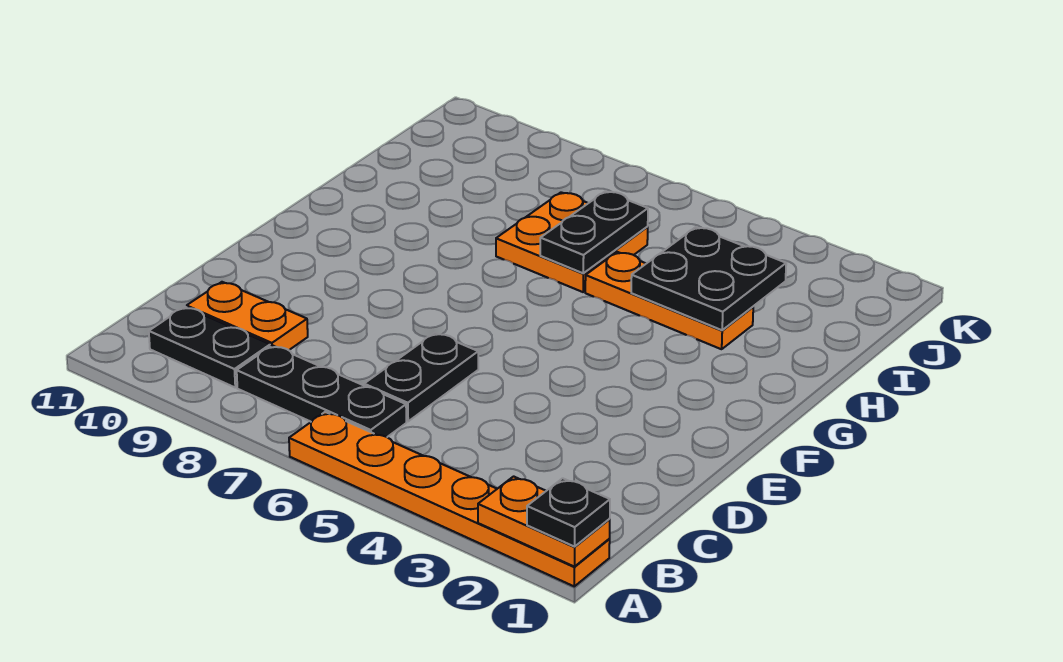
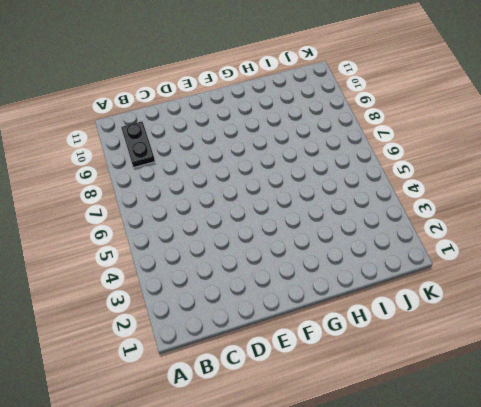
none -> orange plate A1:A6 level 1
none -> black plate B6:B8 level 1

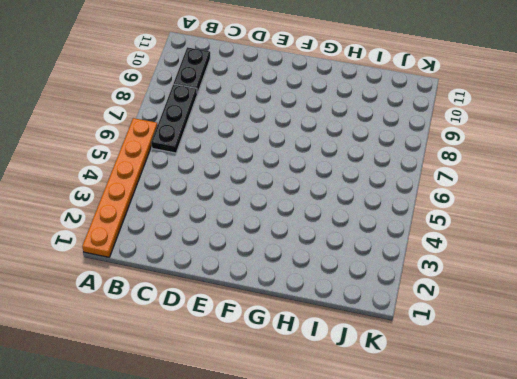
none -> black plate C6:D6 level 1
none -> orange plate C9:C10 level 1

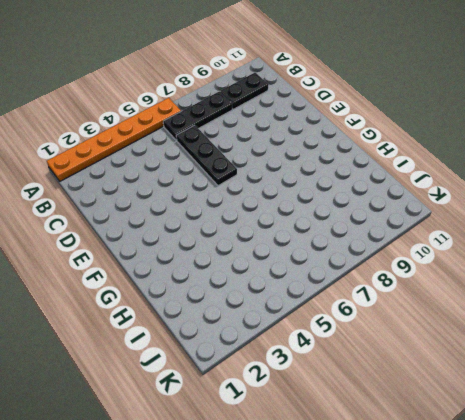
black plate C6:E6 level 1 -> black plate C6:D6 level 1
none -> orange plate C9:C10 level 1
none -> orange plate H3:H5 level 1

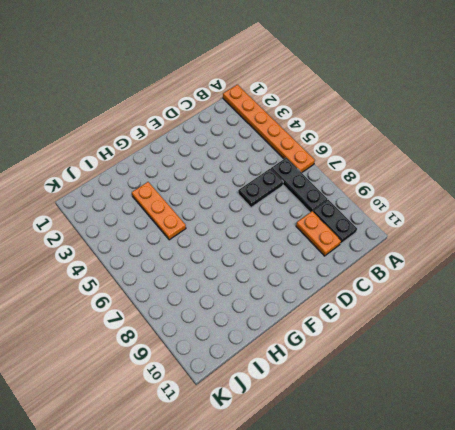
none -> orange plate H6:I7 level 1
none -> orange plate A1:A2 level 2

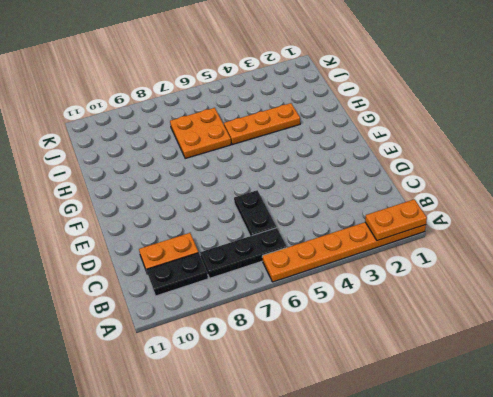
none -> black plate H3:I4 level 2
none -> black plate H6:I6 level 2

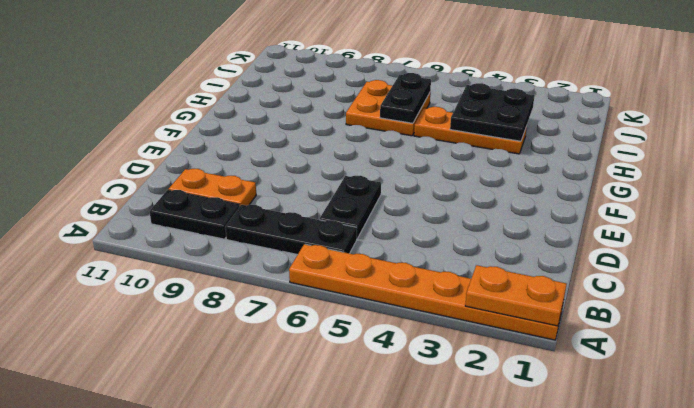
none -> black plate A1 level 3

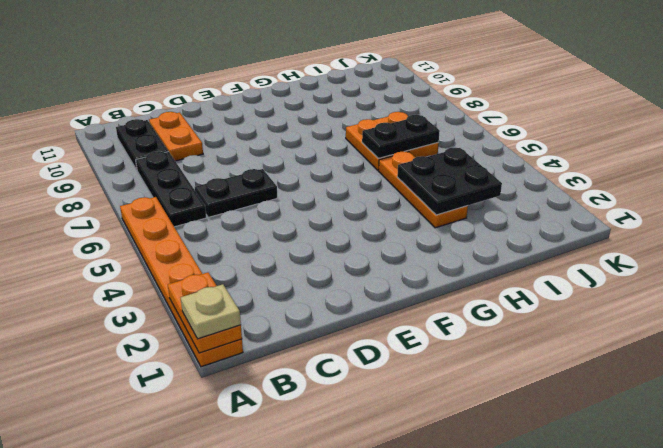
tan plate A1 level 3 -> black plate A1 level 3

